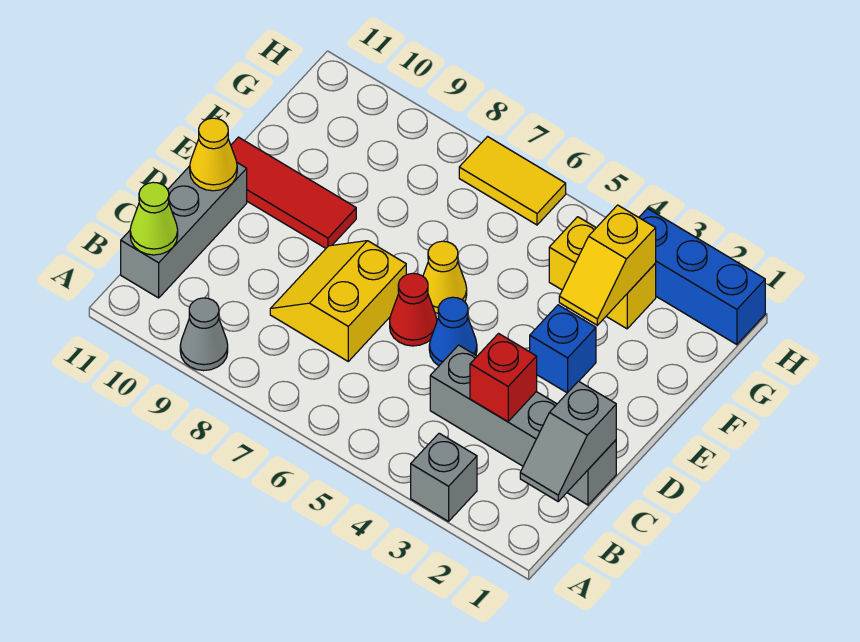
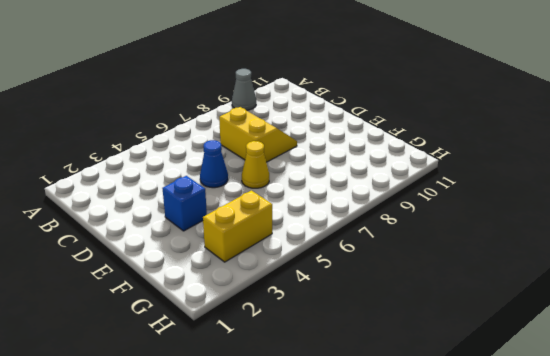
none -> grey brick A3 level 1
none -> grey brick B11:D11 level 1
none -> grey brick C1:C4 level 1

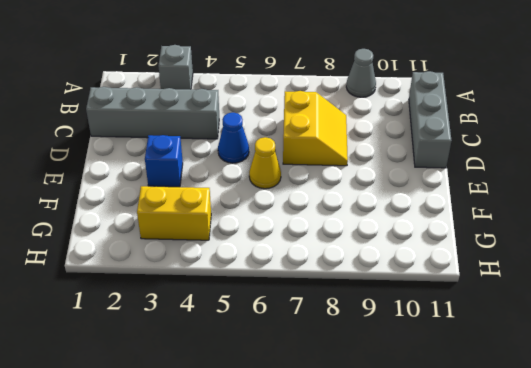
none -> red cone D6 level 1
none -> red tile E9:E11 level 1
none -> blue brick H1:H3 level 1

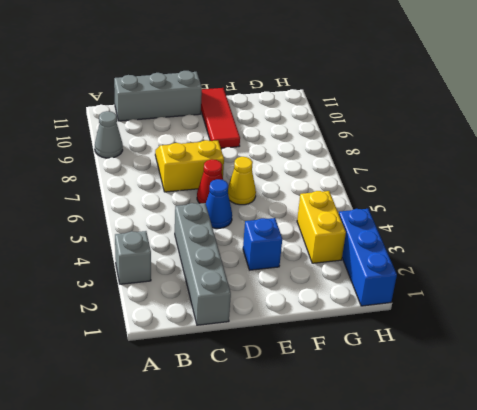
none -> yellow tile H6:H7 level 1
none -> grey slope B1:C1 level 2 top C
none -> lime cone B11 level 2

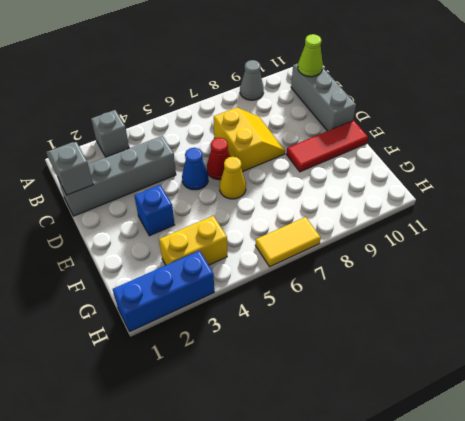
none -> red brick C3 level 2
none -> yellow cone D11 level 2
none -> yellow slope F3:G3 level 2 top G

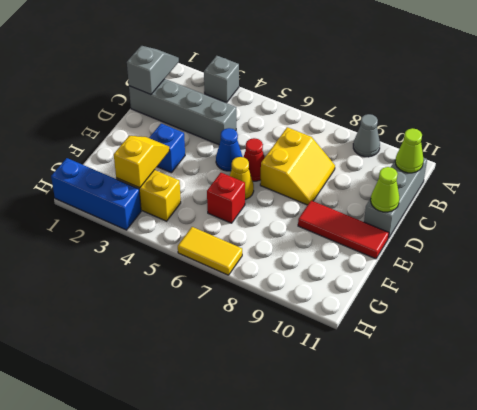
lime cone D11 level 2 -> yellow cone D11 level 2
red brick F6 level 1 -> red brick C3 level 2

